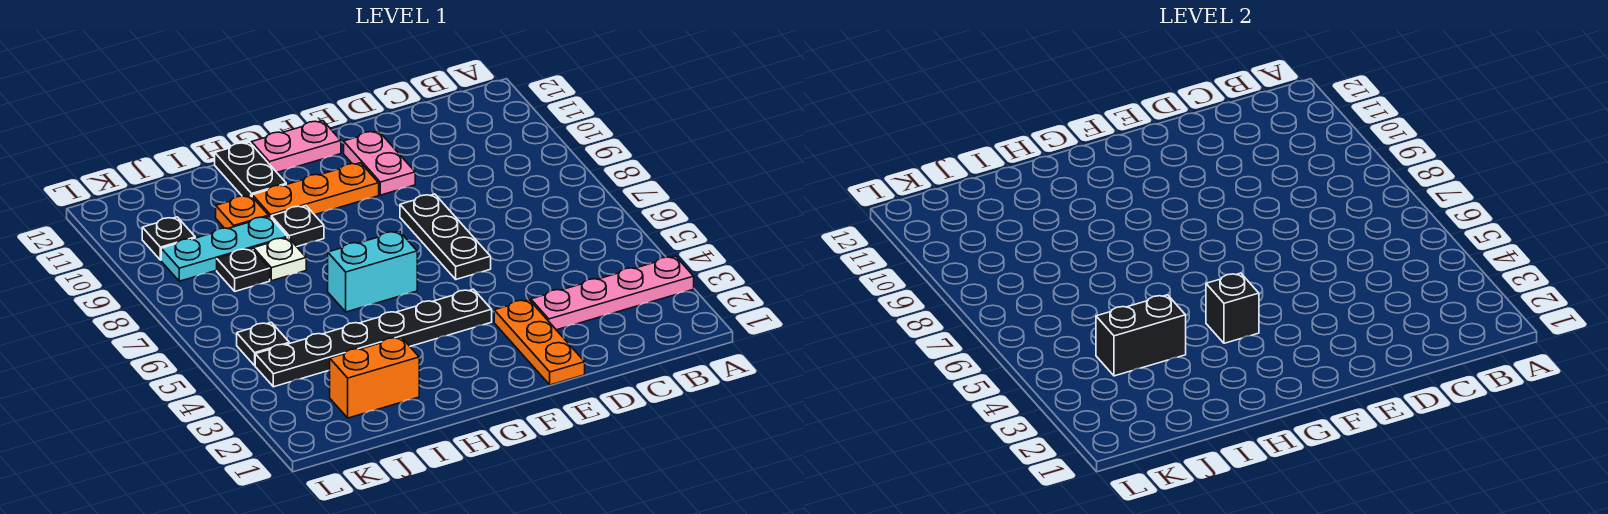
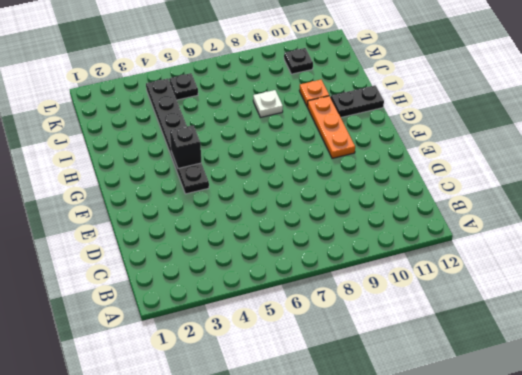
none -> pink plate A3:D3 level 1
none -> orange plate E1:E3 level 1
none -> black plate E6:E8 level 1

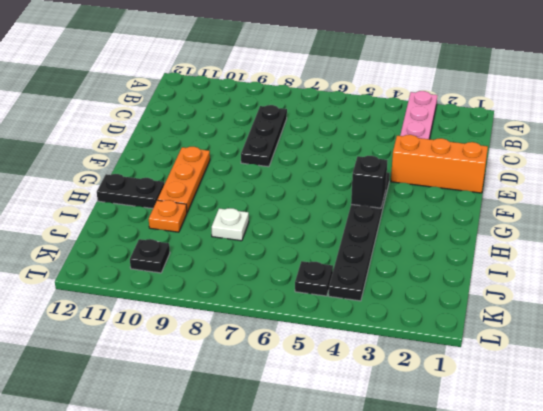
black plate C8:E8 level 1 -> black plate E6:E8 level 1
orange brick E1:E3 level 1 -> orange plate E1:E3 level 1
none -> pink plate E10:E11 level 1
none -> pink plate F12:G12 level 1
none -> cyan brick G6:H6 level 1

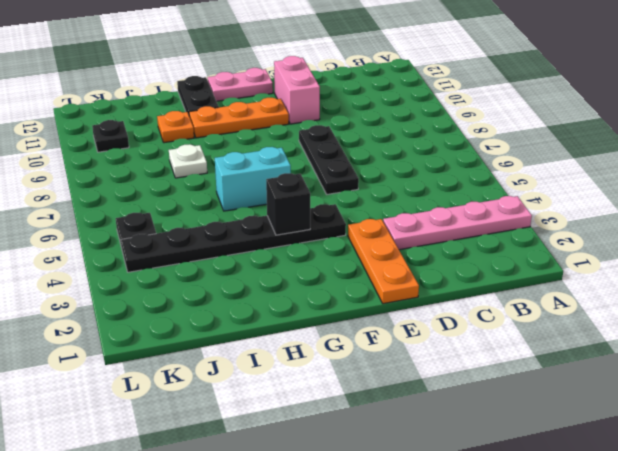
pink brick E10:E11 level 1 -> pink plate E10:E11 level 1
none -> black plate H9 level 1
none -> orange brick I2:J2 level 1
none -> cyan plate I9:K9 level 1

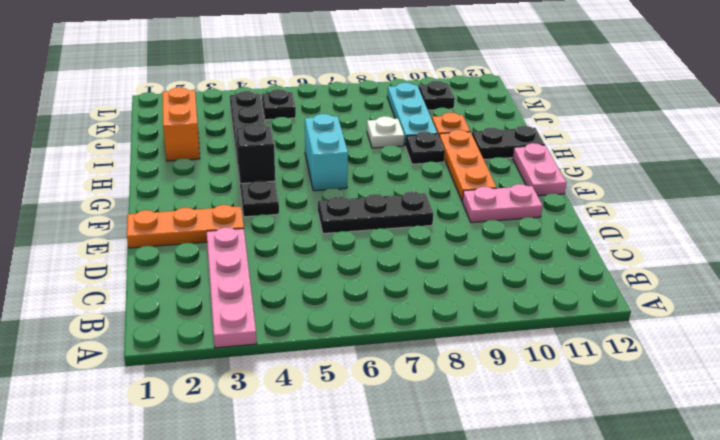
none -> black plate J8 level 1
none -> black brick I4:J4 level 2

